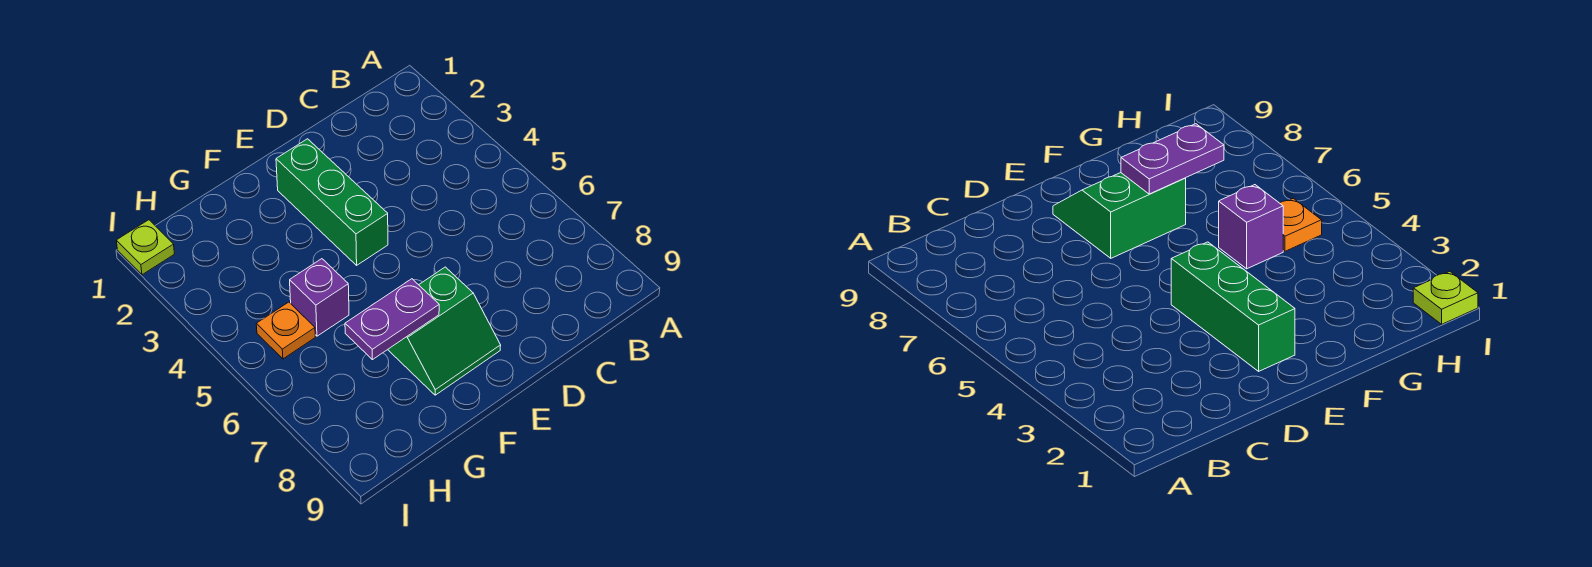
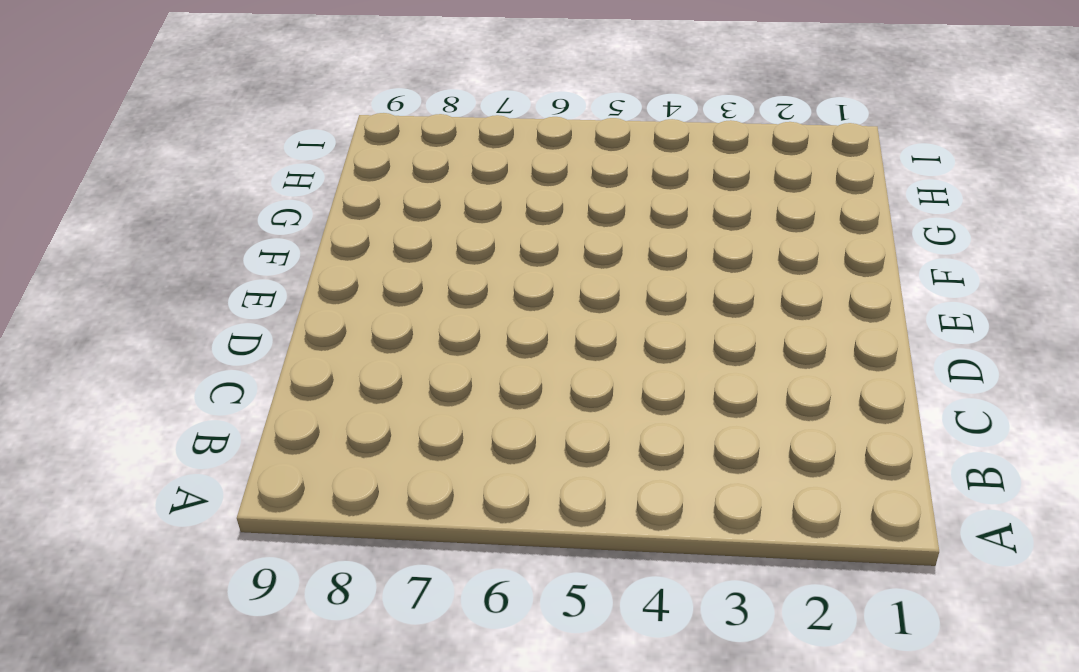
none -> green brick E2:E4 level 1
none -> green slope E7:F8 level 1 top 7

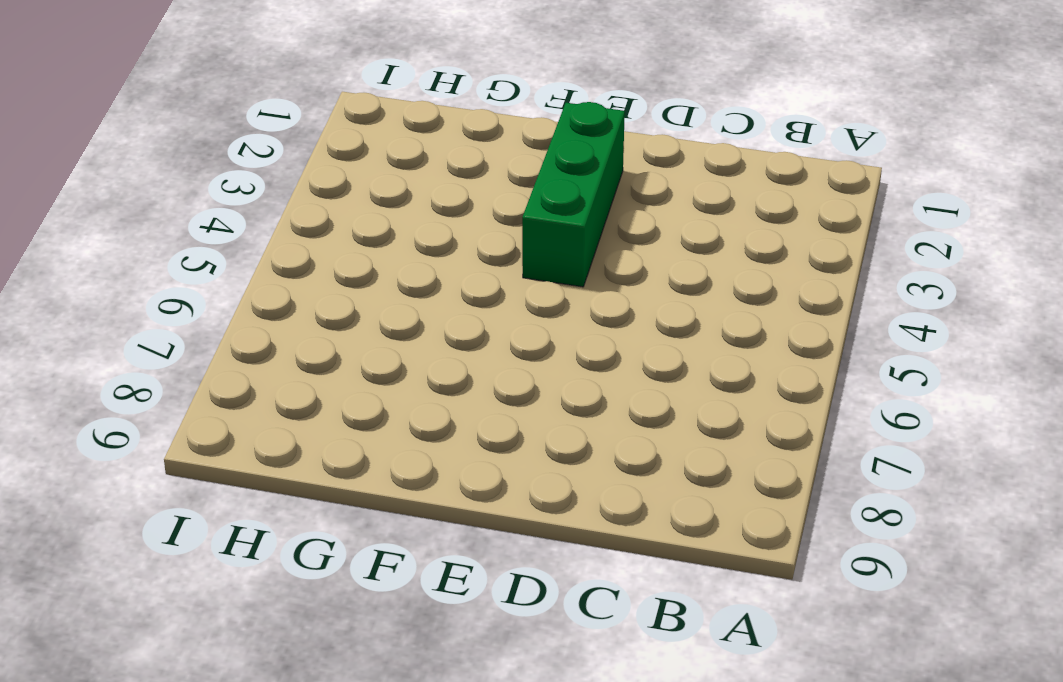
none -> green slope E7:F8 level 1 top 7
none -> purple brick G5 level 1

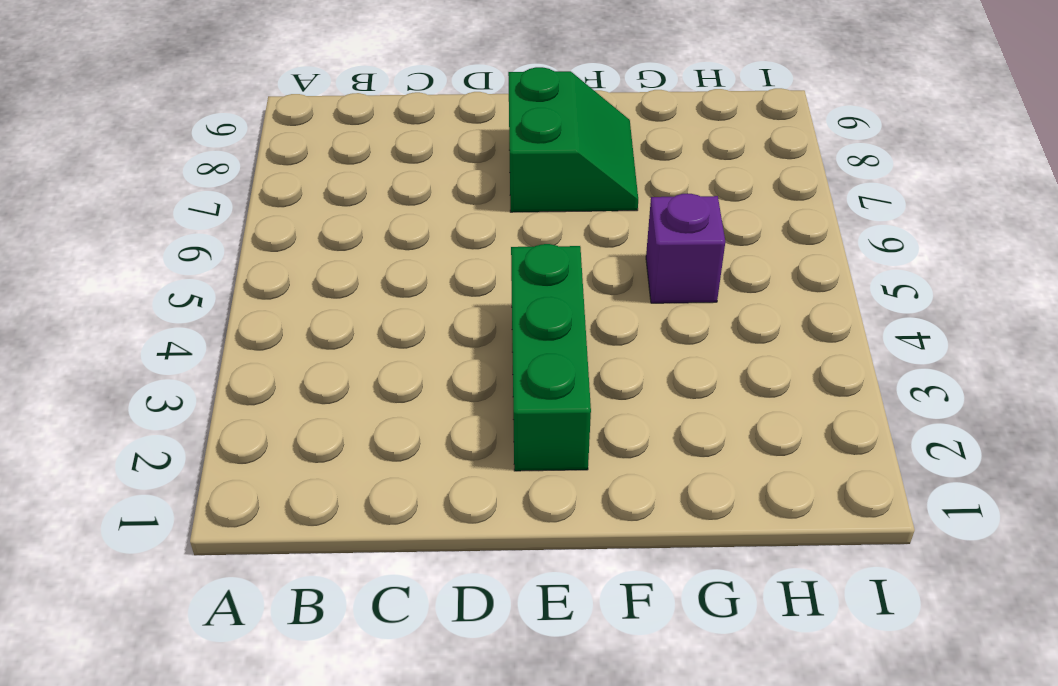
green slope E7:F8 level 1 top E -> green slope E7:F8 level 1 top 7
none -> orange plate H5 level 1
none -> lime plate I1 level 1

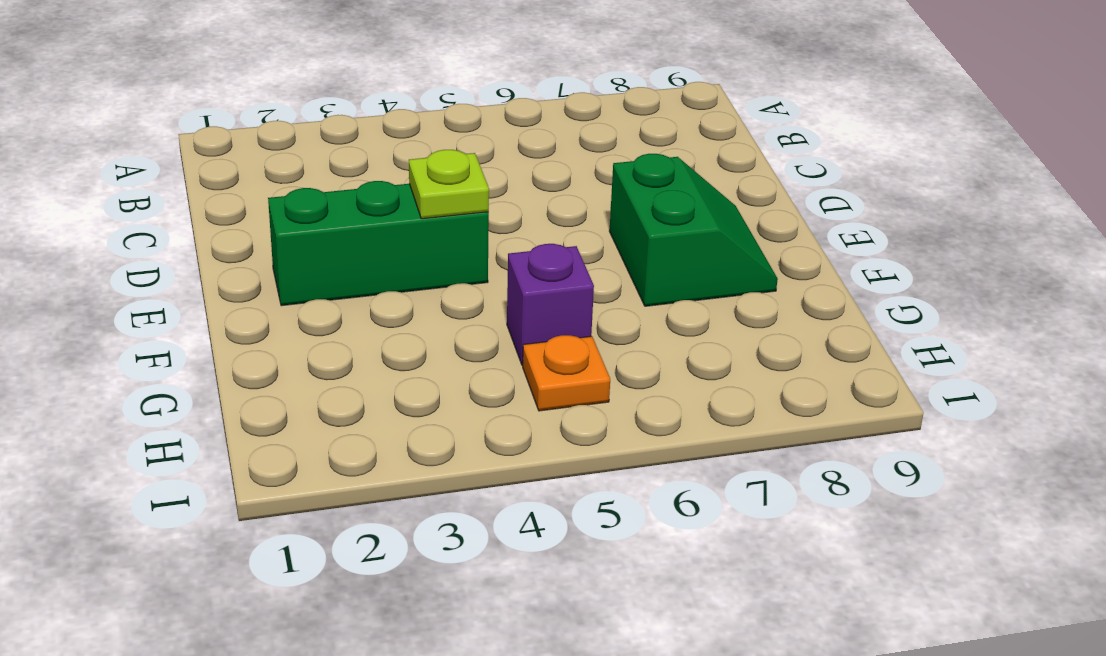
lime plate E4 level 2 -> lime plate I1 level 1
none -> purple plate F7:G7 level 2

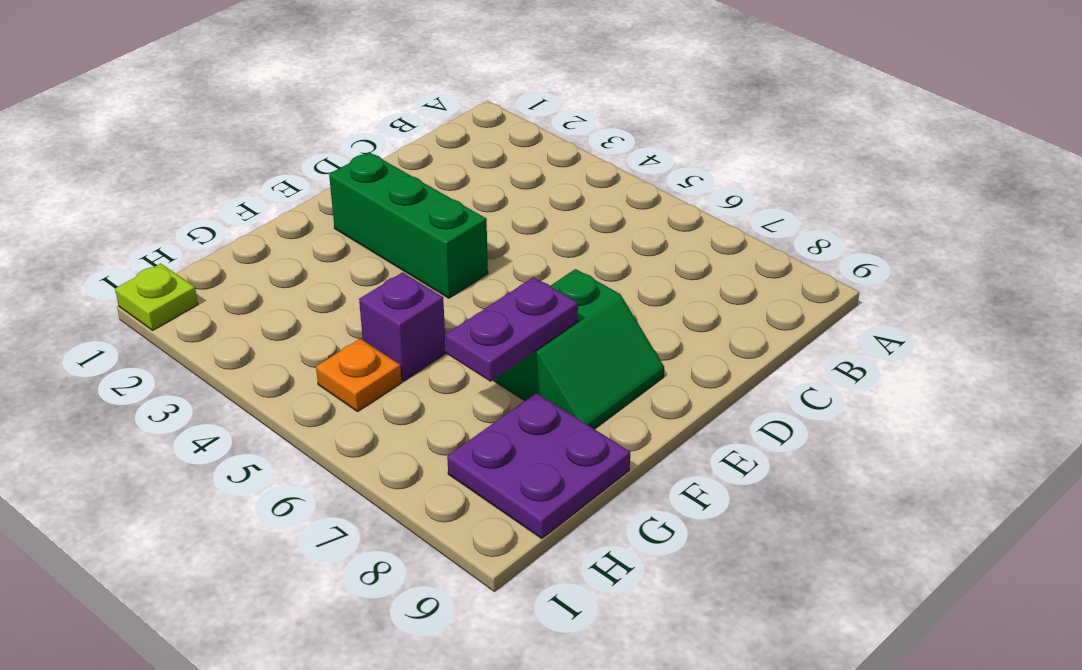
purple plate G8:H9 level 1 -> none

